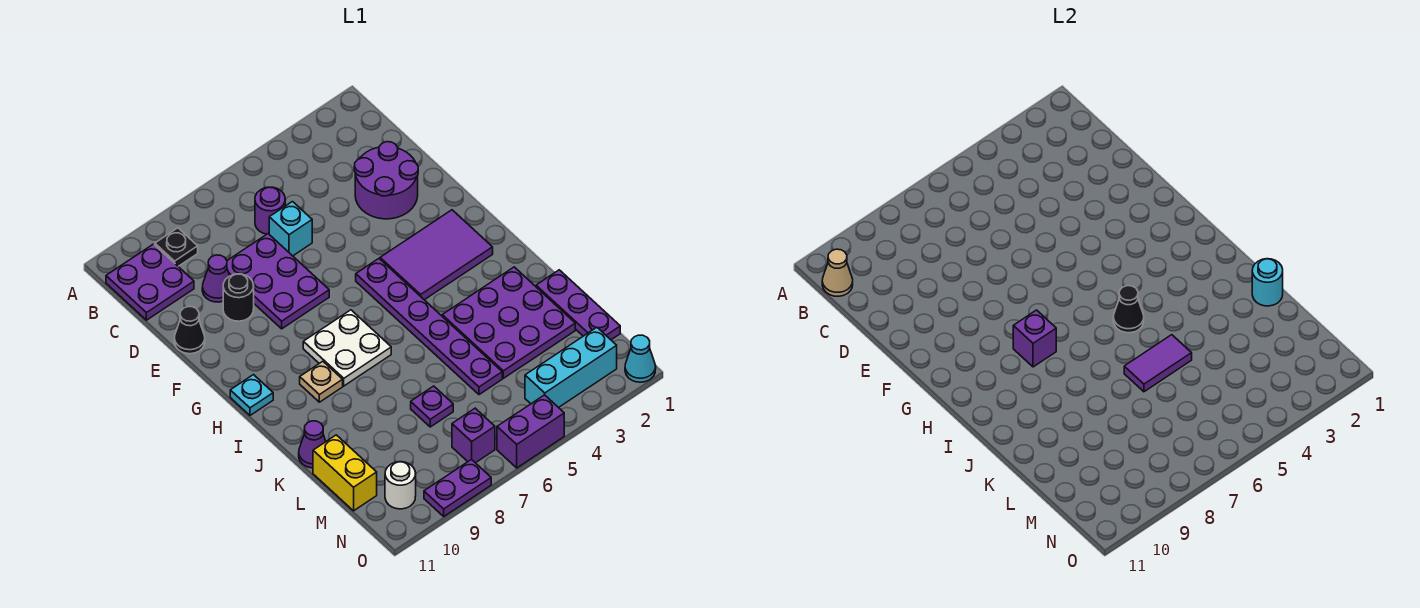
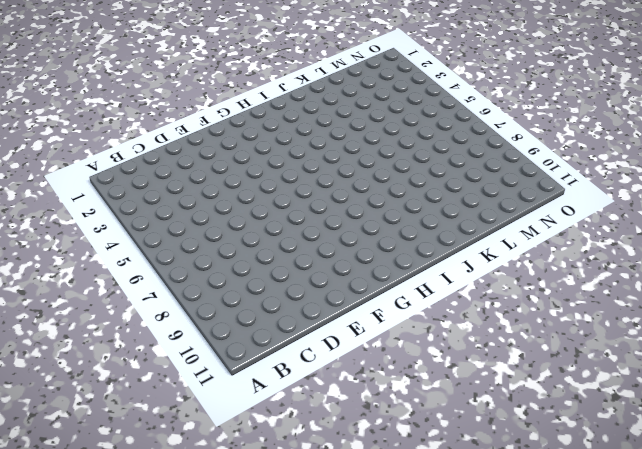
none -> black plate B9 level 1
none -> purple plate B10:C11 level 1
none -> purple round brick C6 level 1
none -> purple round brick D2:E3 level 1

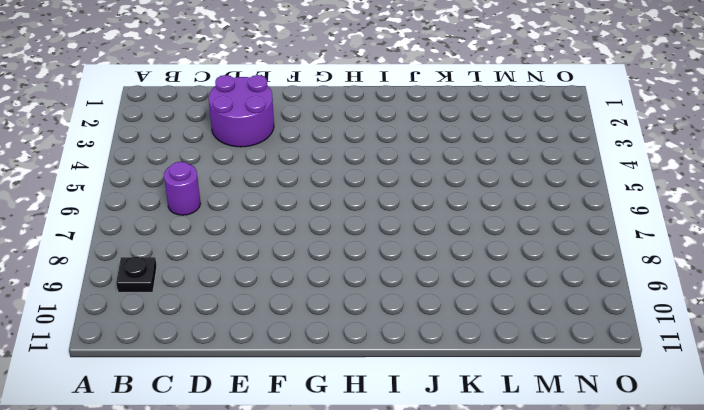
none -> purple plate B10:C11 level 1
none -> cyan brick D6 level 1
none -> purple plate D7:F8 level 1
none -> purple cone D9 level 1

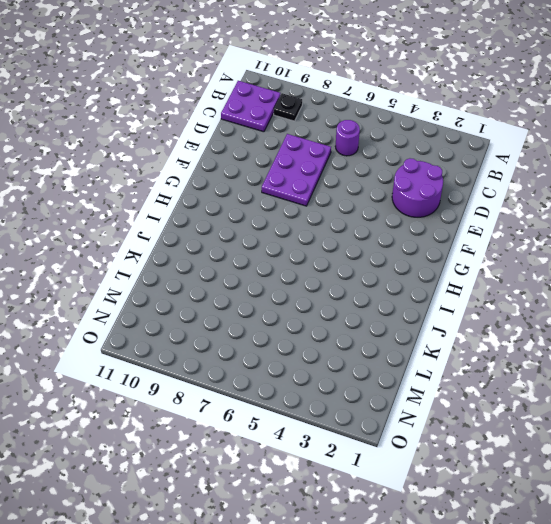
none -> cyan brick D6 level 1
none -> purple cone D9 level 1
none -> black round brick E9 level 1
none -> black cone E11 level 1

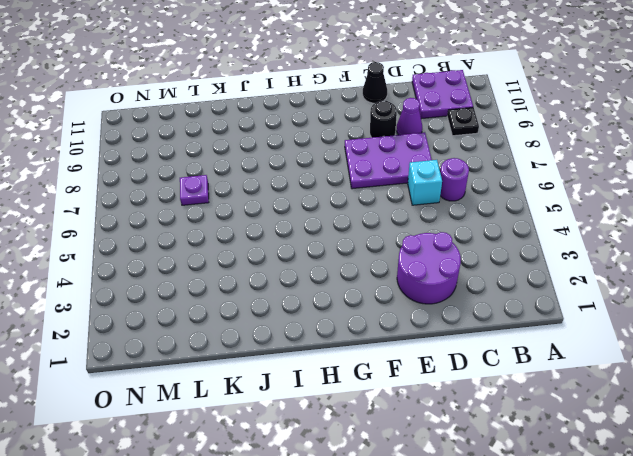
none -> purple tile G2:H4 level 1
none -> purple plate G5:L5 level 1
none -> white plate H7:I8 level 1
none -> cyan plate H11 level 1

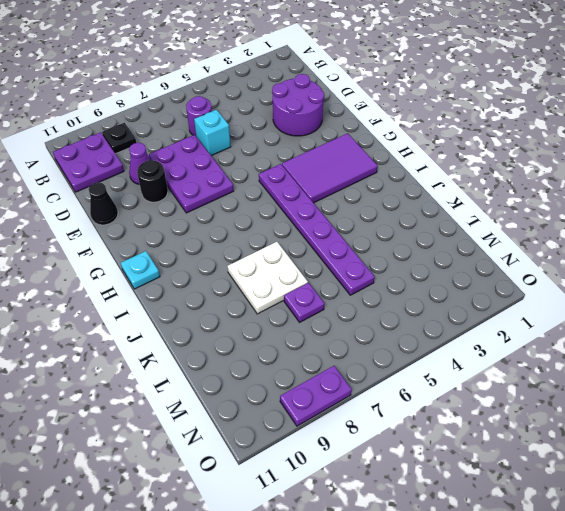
white plate J7:K8 level 1 -> white plate H7:I8 level 1
none -> tan plate I9 level 1
none -> purple plate J2:L4 level 1
none -> purple plate K1:M1 level 1
none -> purple cone K11 level 1

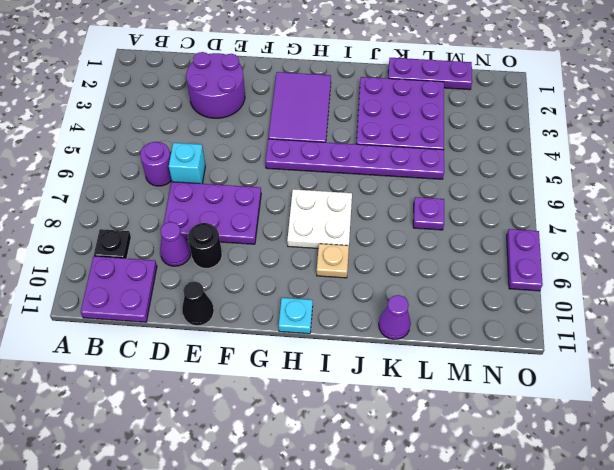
none -> yellow brick L11:M11 level 1
none -> cyan brick N2:N4 level 1
none -> purple brick N7 level 1
none -> white round brick N10 level 1

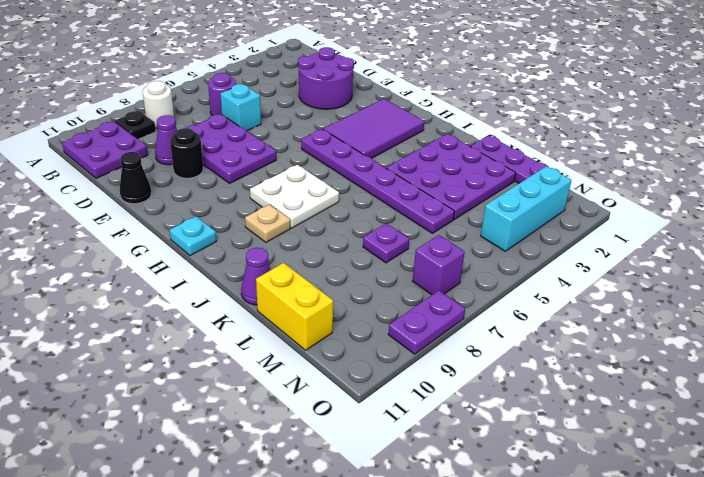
white round brick B8 level 1 -> white round brick N10 level 1
none -> cyan cone O1 level 1
none -> purple brick O5:O6 level 1
none -> tan cone B11 level 2
none -> purple brick H8 level 2

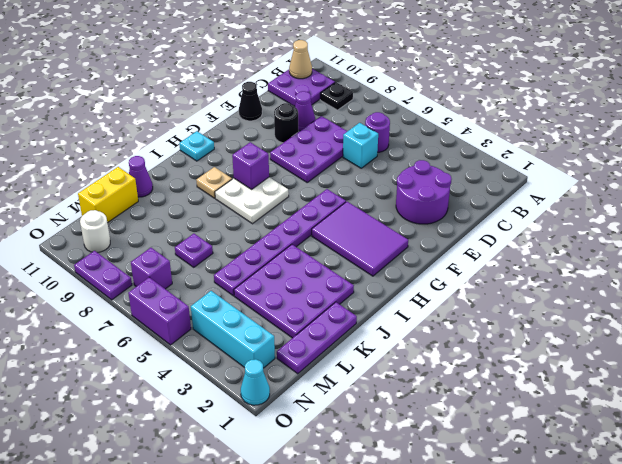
none -> black cone I5 level 2
none -> cyan round brick K1 level 2
none -> purple tile K5:K6 level 2

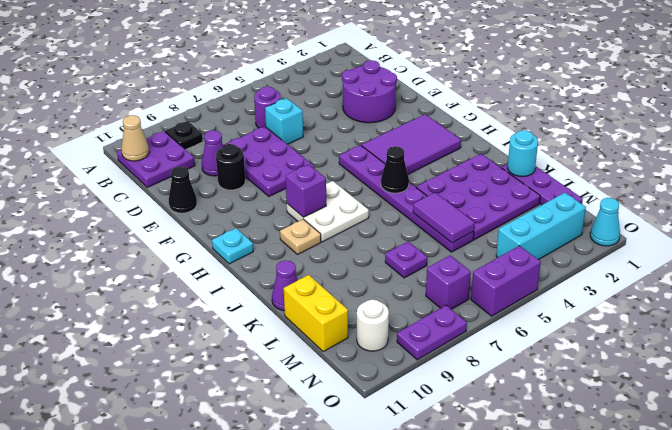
purple tile K5:L5 level 2 -> purple tile K5:K6 level 2

